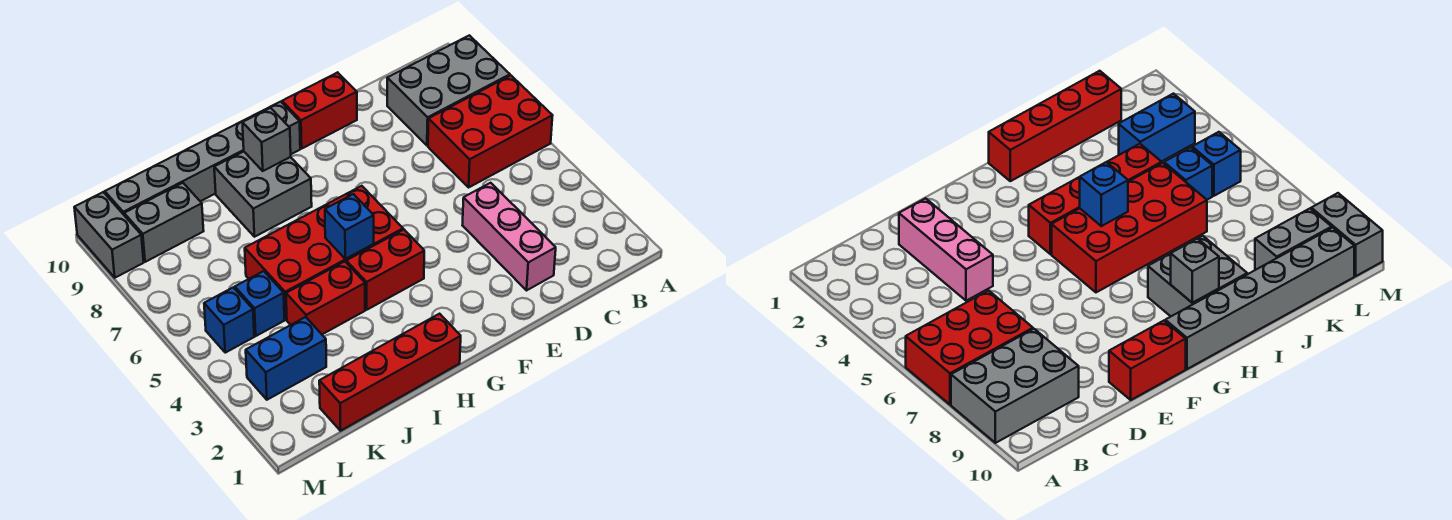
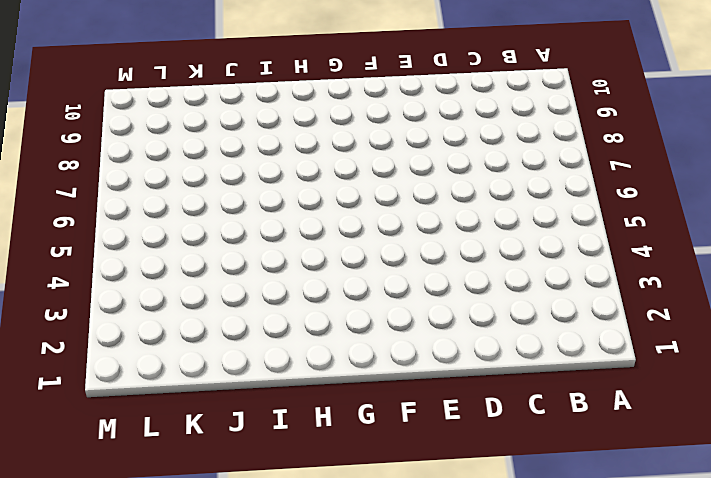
none -> red brick A6:C7 level 1
none -> grey brick A8:C9 level 1
none -> pink brick D2:D4 level 1

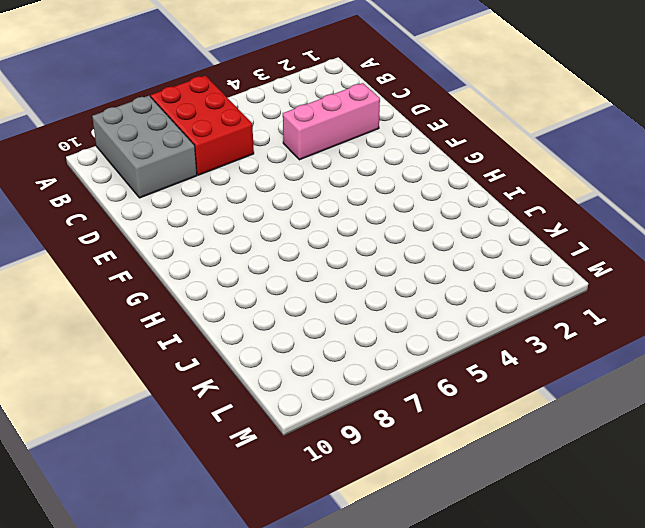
none -> red brick E10:F10 level 1
none -> red brick G4:H4 level 1
none -> red brick G5:J6 level 1

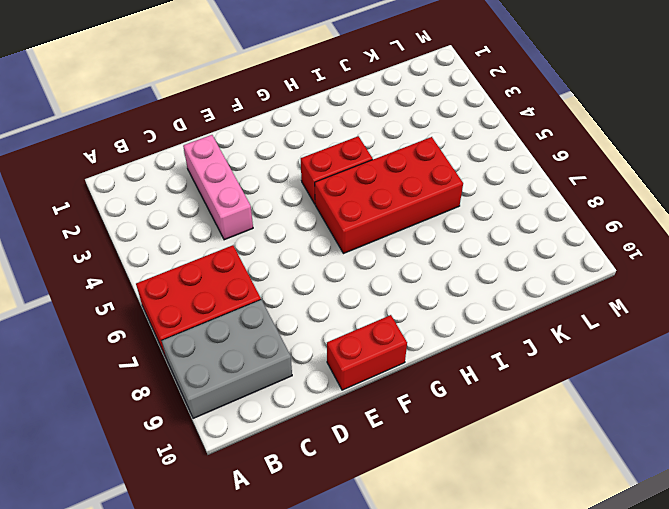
none -> grey brick G10:L10 level 1
none -> red brick H1:K1 level 1
none -> grey brick H8:I9 level 1

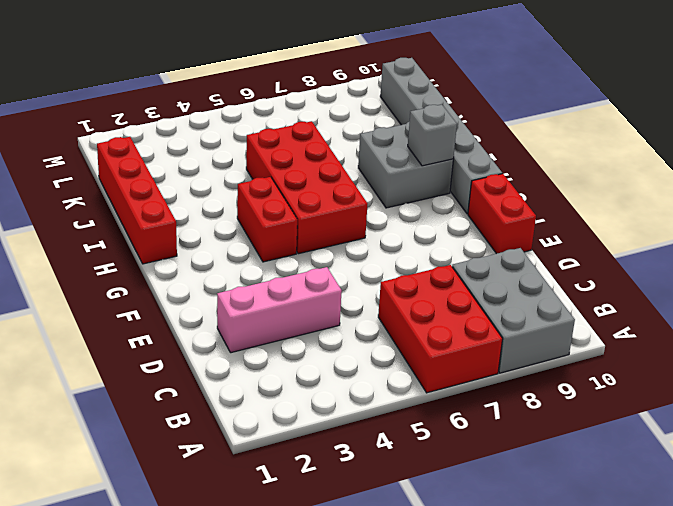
none -> red brick I4:J4 level 1
none -> blue brick K3:L3 level 1
none -> blue brick K5 level 1

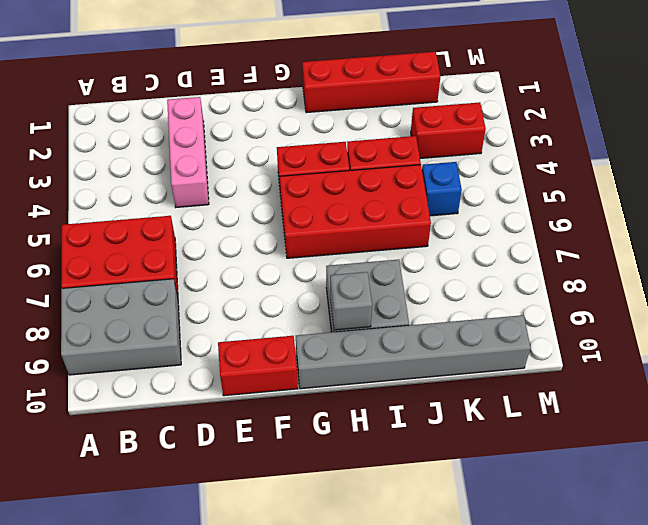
red brick K3:L3 level 1 -> blue brick K3:L3 level 1
none -> grey brick K9:L9 level 1
none -> blue brick L5 level 1
none -> grey brick M9:M10 level 1

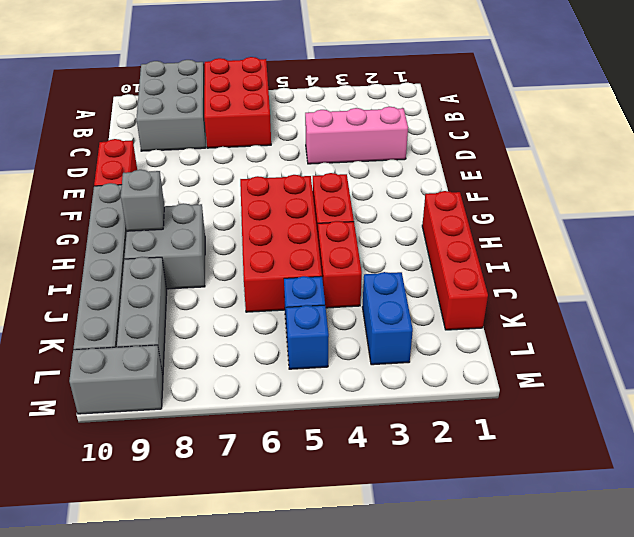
grey brick J9:L9 level 1 -> grey brick K9:L9 level 1
none -> blue brick H5 level 2

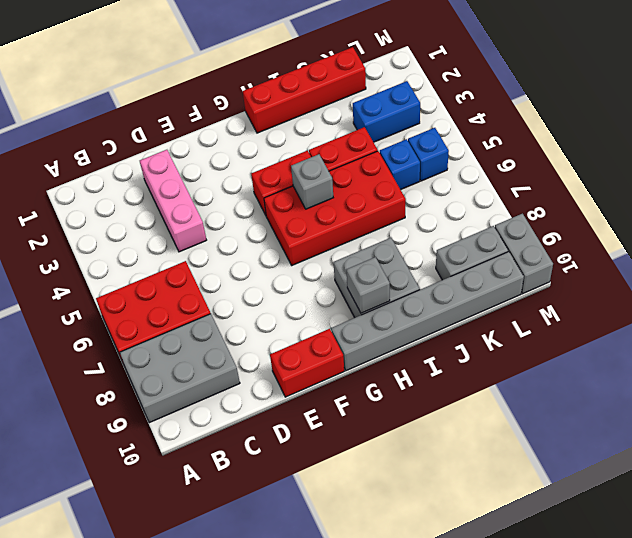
grey brick H5 level 2 -> blue brick H5 level 2

